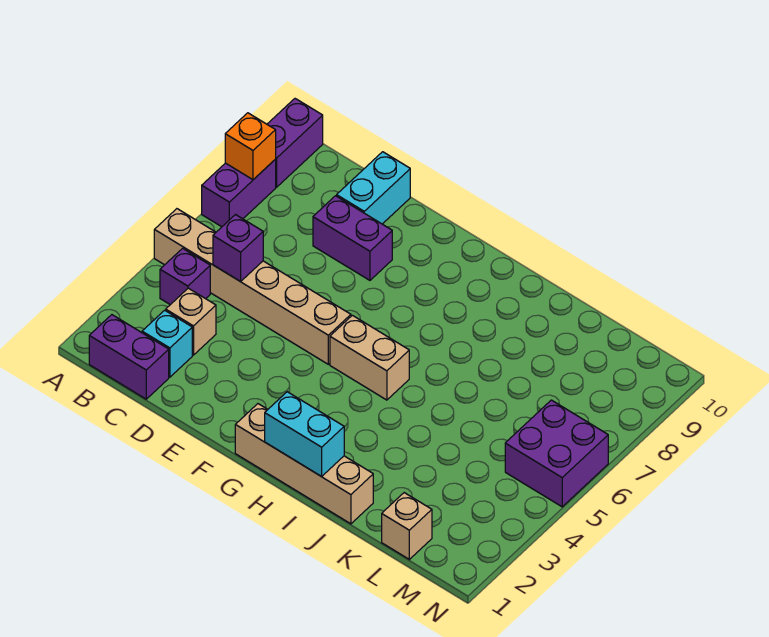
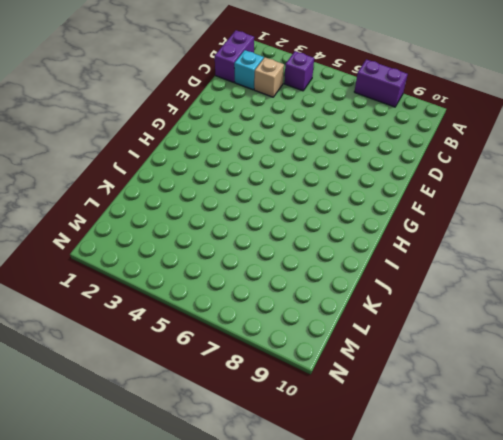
none -> tan brick A5:F5 level 1
none -> purple brick A9:A10 level 1
none -> purple brick D8:E8 level 1

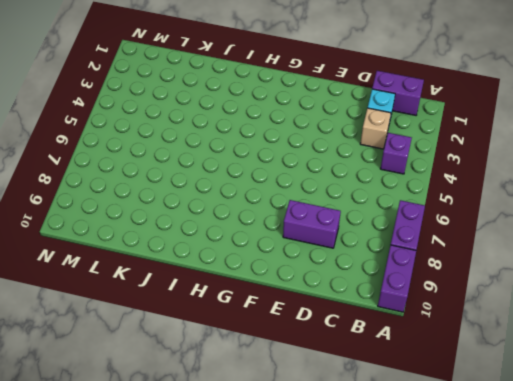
none -> tan brick A5:F5 level 1
none -> cyan brick D9:D10 level 1
none -> tan brick G1:J1 level 1

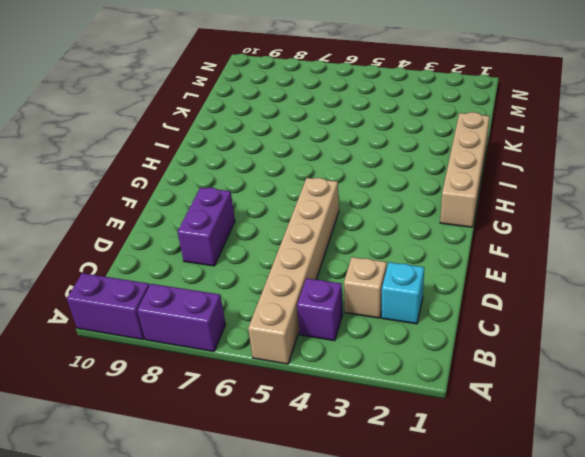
none -> purple brick B1:C1 level 1
none -> cyan brick D9:D10 level 1
none -> tan brick G5:H5 level 1

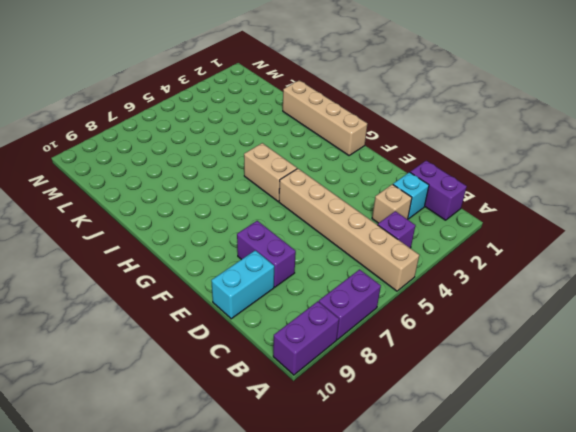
none -> tan brick L1 level 1
none -> purple brick M5:N6 level 1
none -> orange brick A8 level 2

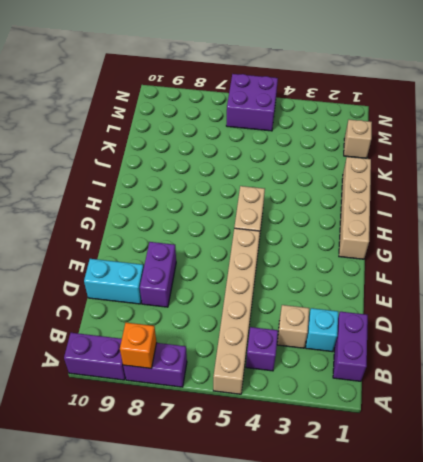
none -> purple brick C5 level 2
none -> cyan brick H1:I1 level 2

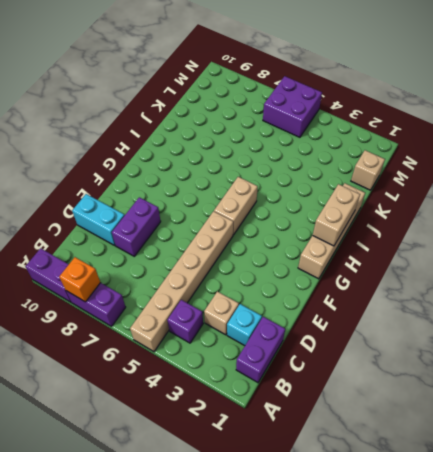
tan brick H1:I1 level 2 -> cyan brick H1:I1 level 2
none -> purple brick C5 level 2

